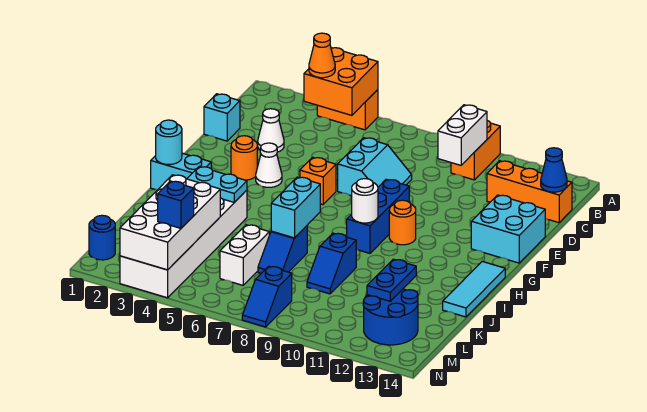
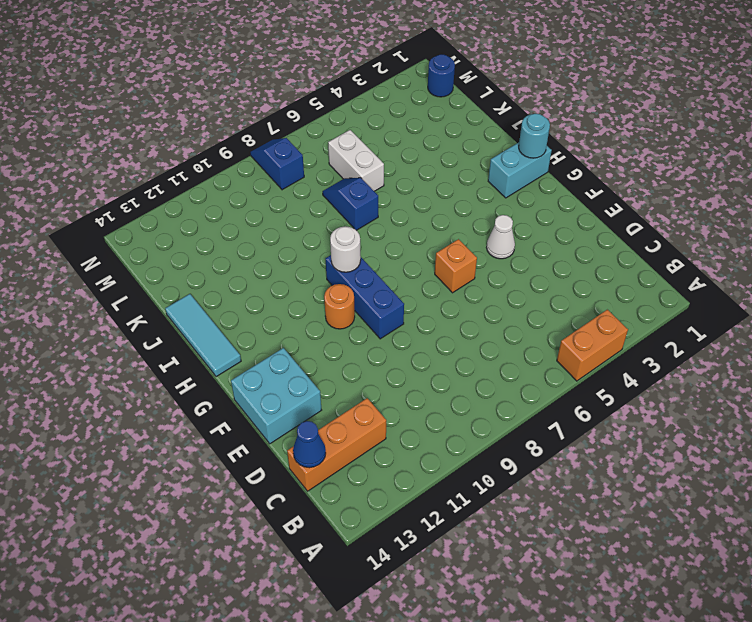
none -> orange brick A10:B10 level 1
none -> cyan brick D1 level 1
none -> white cone D3 level 1
none -> cyan slope D7:E8 level 1 top 7

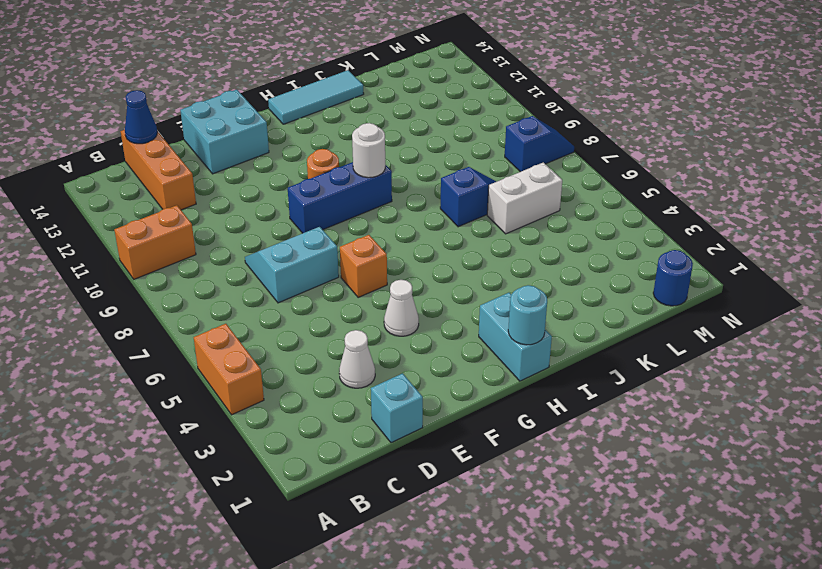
none -> orange round brick F3 level 1
none -> white brick I3:N4 level 1
none -> blue slope J9:K9 level 1 top J
none -> blue round brick L12:M13 level 1

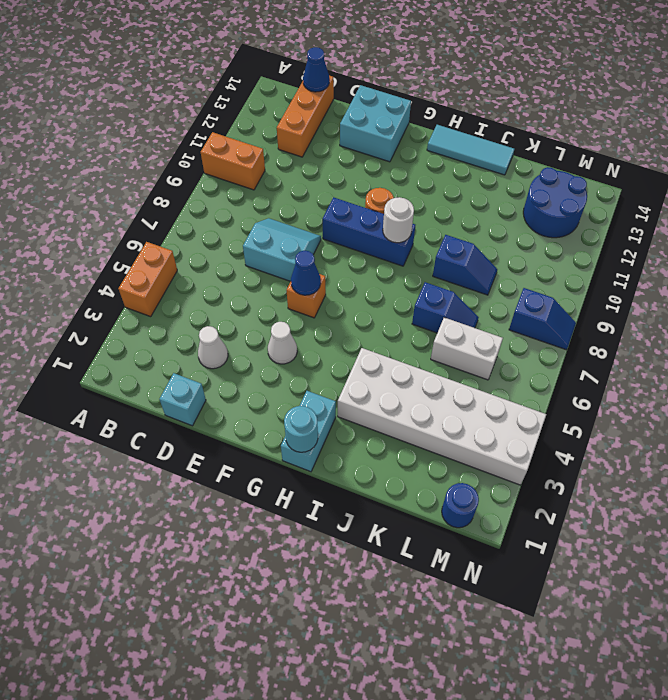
blue cone F6 level 2 -> none
none -> orange round brick F3 level 1
none -> orange brick A4:B5 level 2
none -> white brick B10:C10 level 2
none -> cyan plate I3:I4 level 2

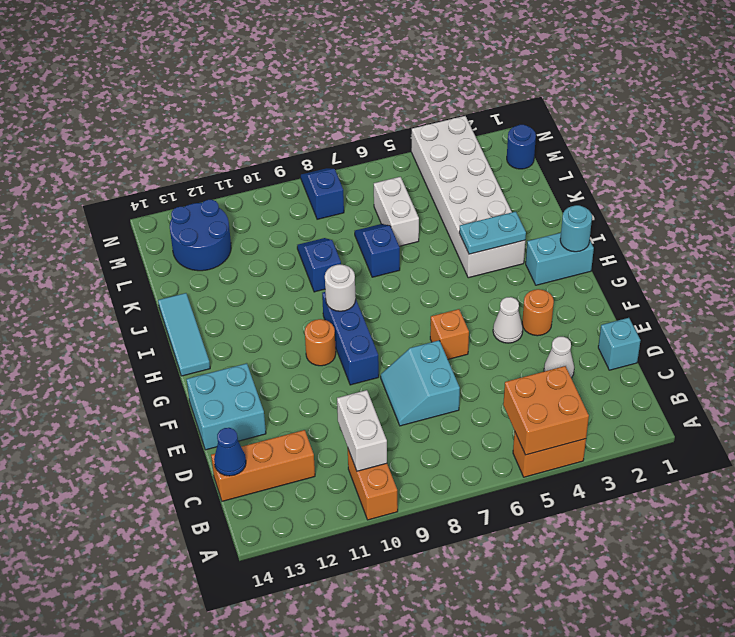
none -> cyan brick I7:J7 level 2
none -> white brick K3:N4 level 2
none -> blue plate K12:L12 level 2
none -> orange cone B4 level 3

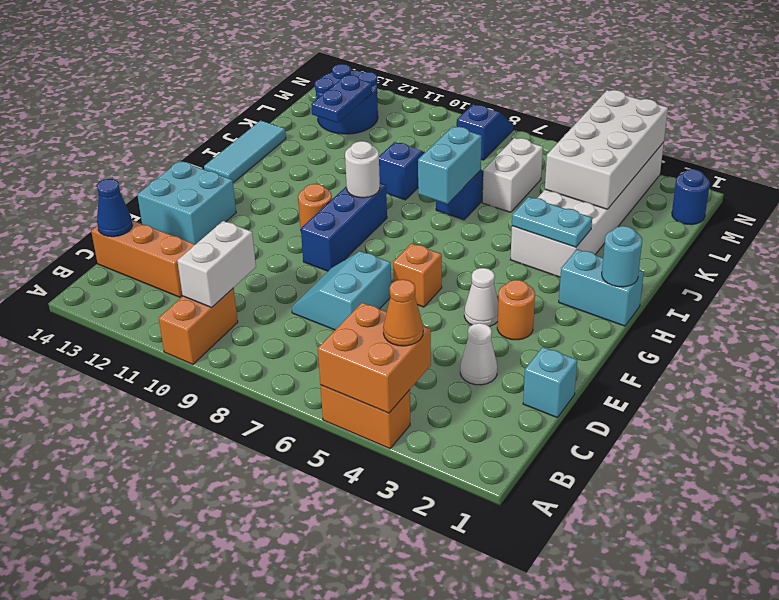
none -> blue brick M4 level 3

